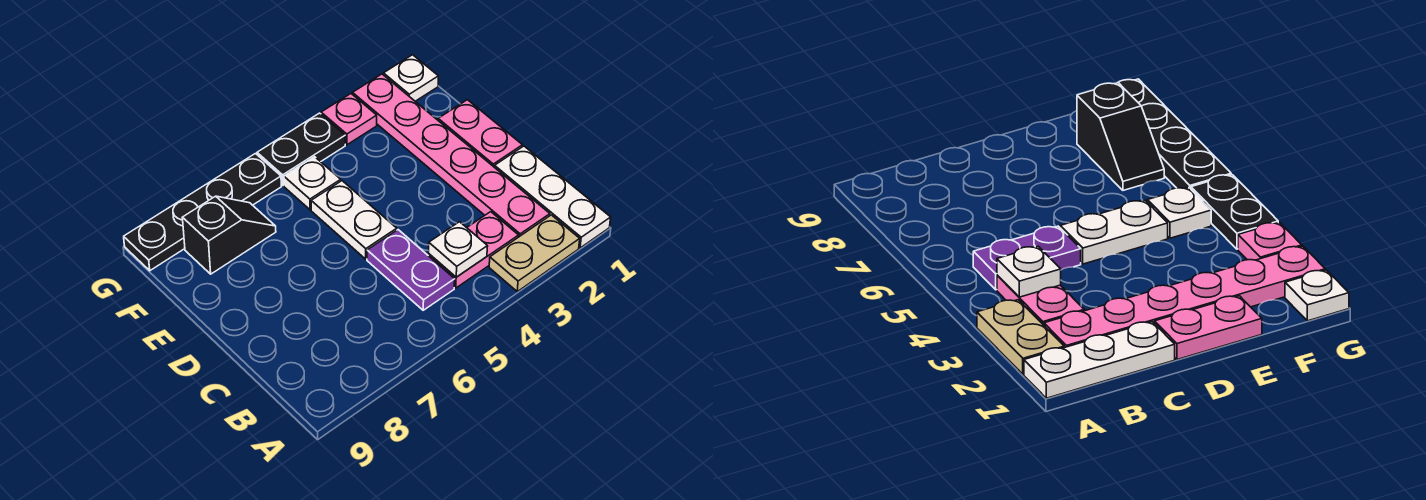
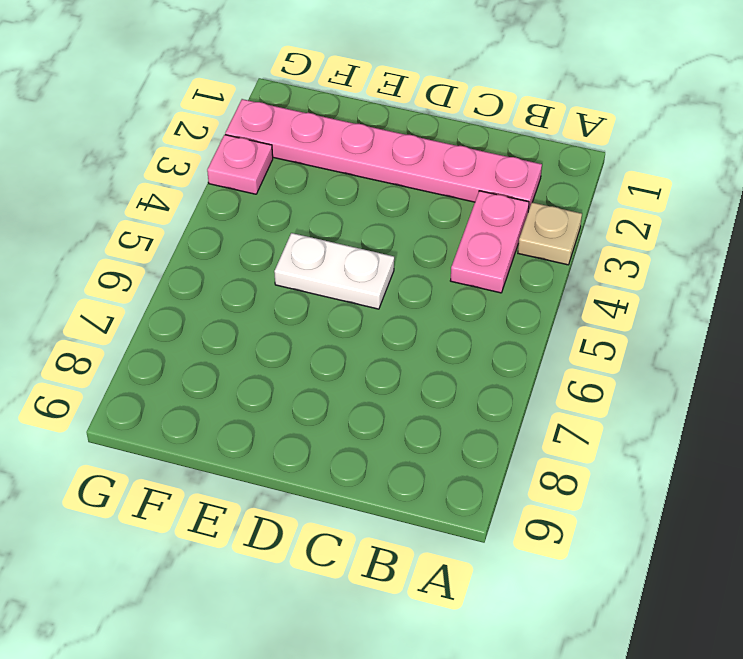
tan plate A3 level 1 -> tan plate A2:A3 level 1
none -> white plate A1:C1 level 1
none -> purple plate B5:C5 level 1
none -> pink plate D1:E1 level 1

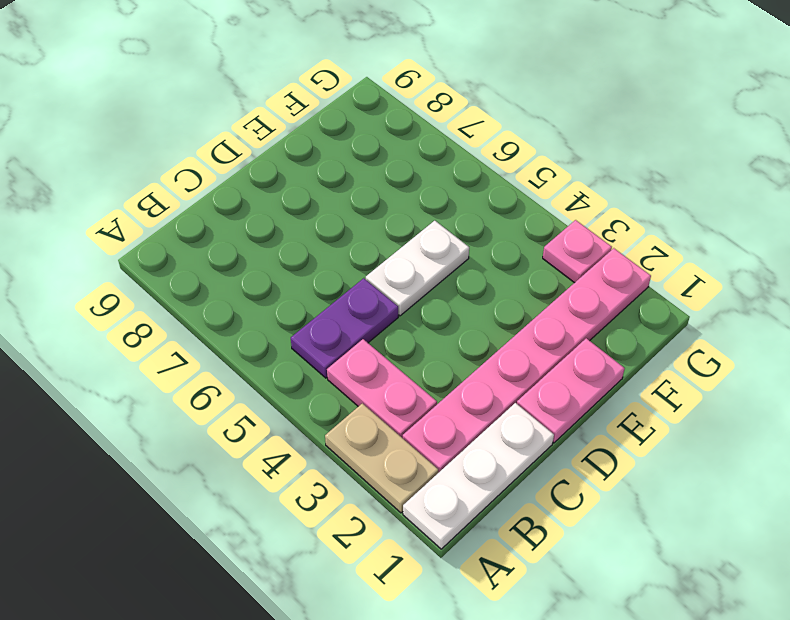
none -> white plate F5 level 1
none -> black slope F7:F8 level 1 top 8
none -> white plate G1 level 1

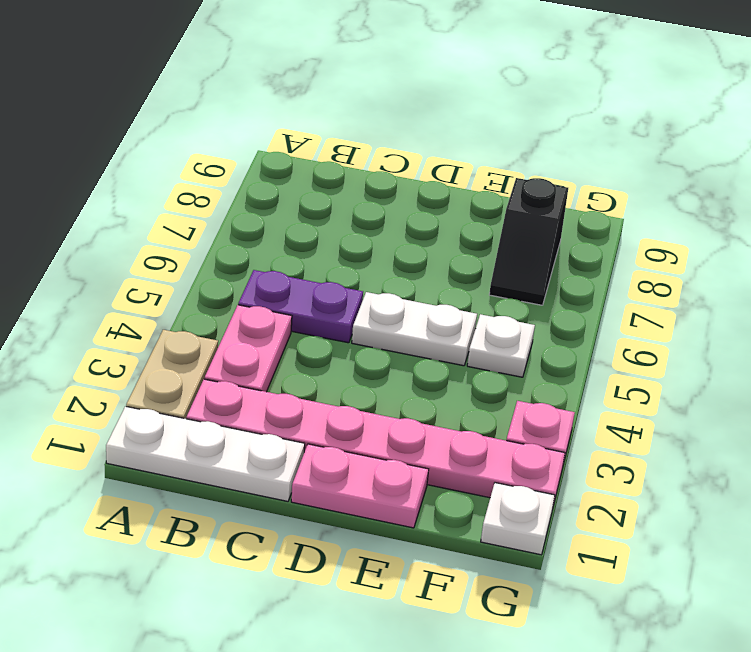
none -> black plate G4:G5 level 1
none -> black plate G6:G9 level 1
none -> white plate B4 level 2

